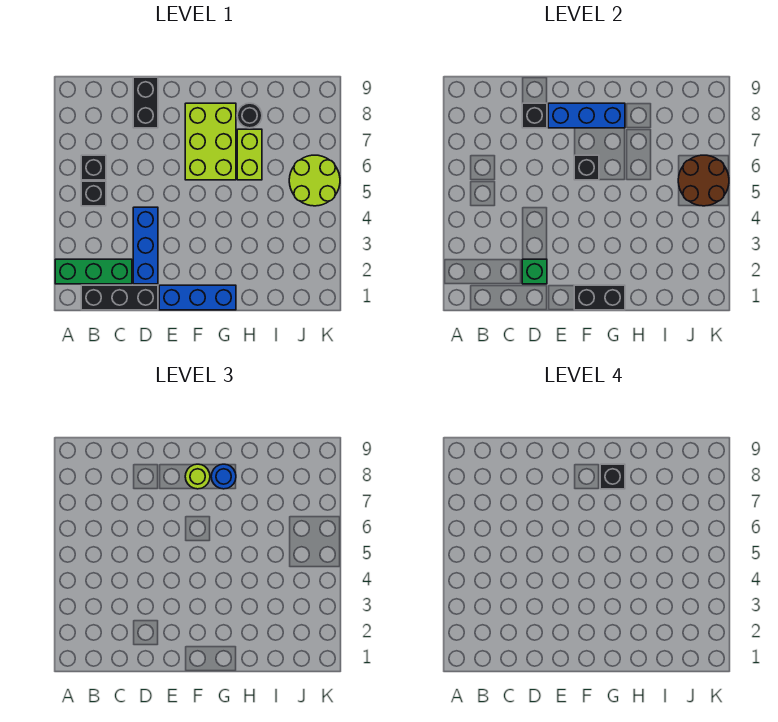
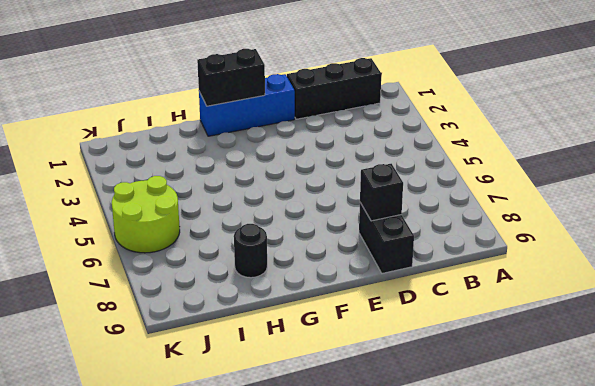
none -> green brick A2:C2 level 1
none -> black brick B5 level 1
none -> black brick B6 level 1

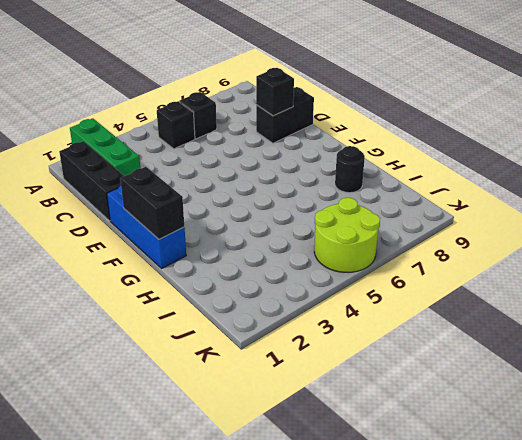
none -> blue brick D2:D4 level 1
none -> lime brick F6:G8 level 1
none -> lime brick H6:H7 level 1

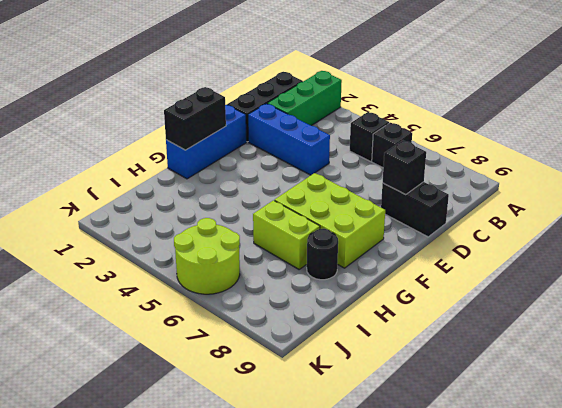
none -> green brick D2 level 2
none -> blue brick E8:G8 level 2
none -> black brick F6 level 2

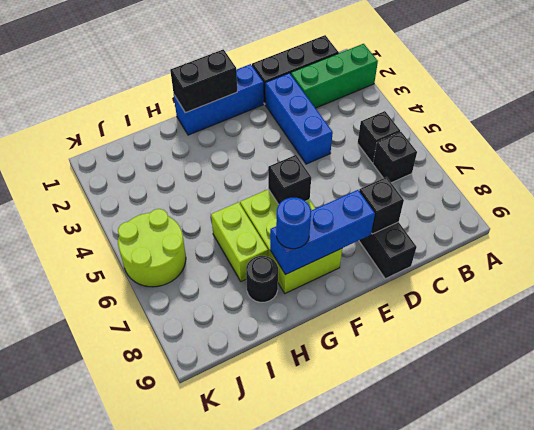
none -> green brick D2 level 2
none -> brown round brick J5:K6 level 2
none -> lime round brick F8 level 3

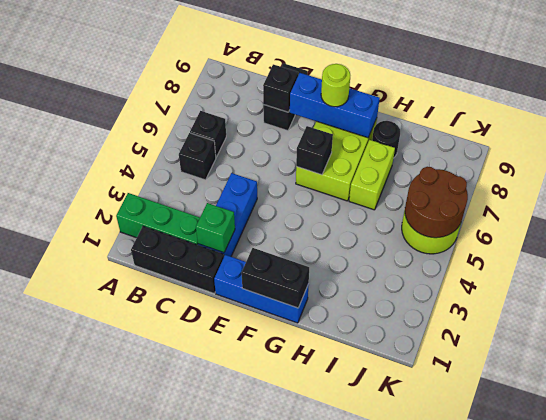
none -> blue round brick G8 level 3
none -> black brick G8 level 4

